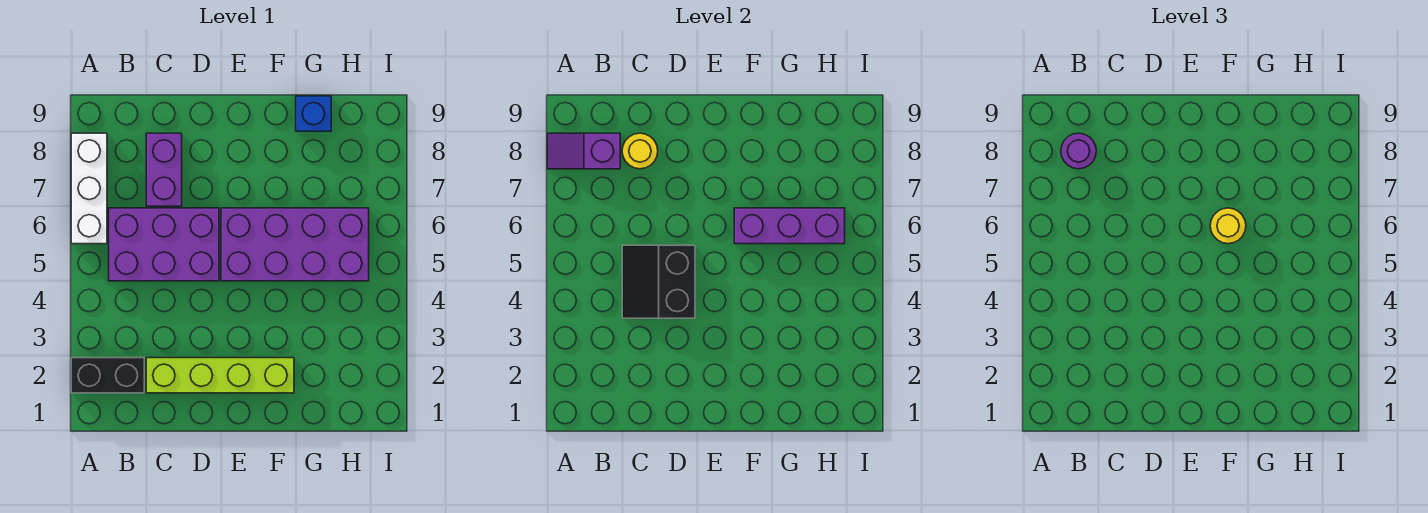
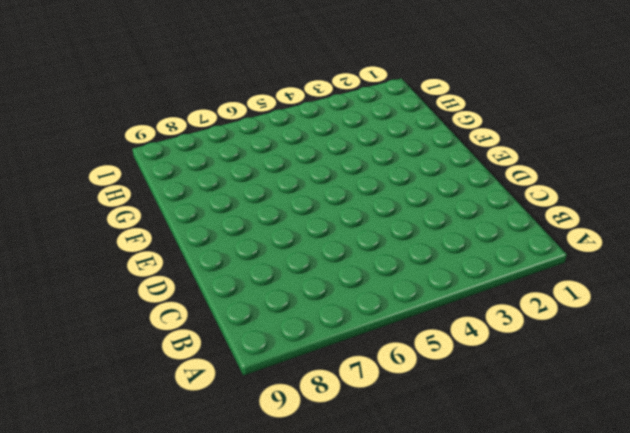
none -> black brick A2:B2 level 1
none -> white brick A6:A8 level 1
none -> purple brick B5:D6 level 1

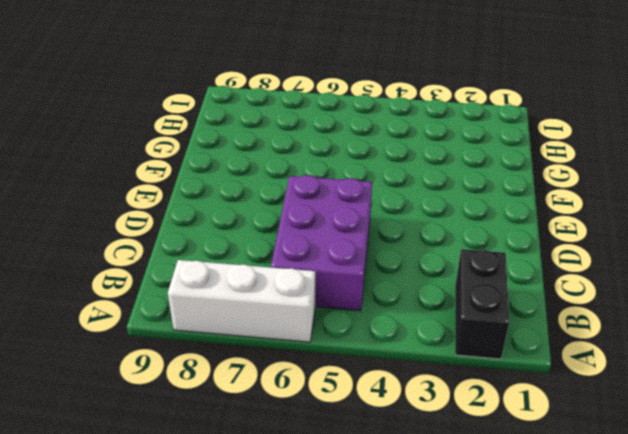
none -> lime brick C2:F2 level 1
none -> purple brick C7:C8 level 1
none -> purple brick E5:H6 level 1

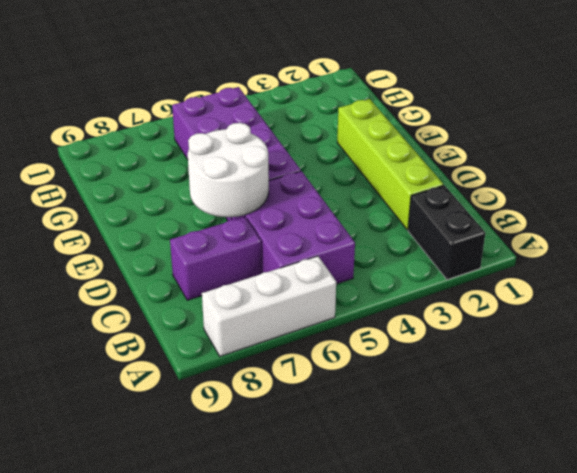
white round brick D6:E7 level 2 -> none
none -> blue brick G9 level 1
none -> purple slope A8:B8 level 2 top B
none -> black slope C4:D5 level 2 top D

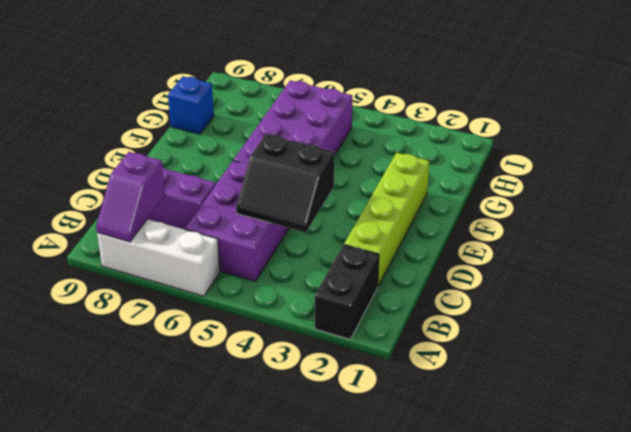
none -> yellow round brick C8 level 2
none -> purple brick F6:H6 level 2
none -> purple round brick B8 level 3

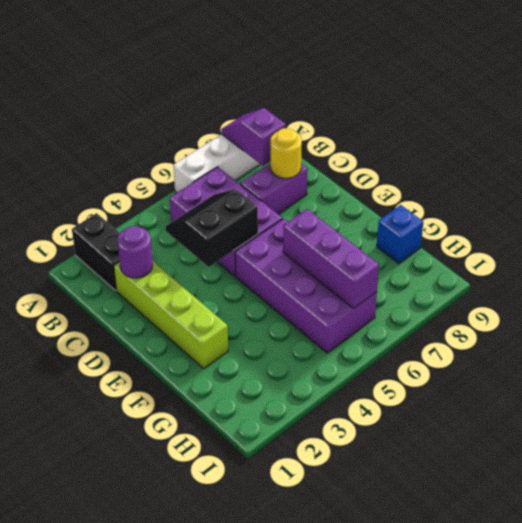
purple round brick C2 level 2 -> purple round brick B8 level 3
none -> yellow round brick F6 level 3

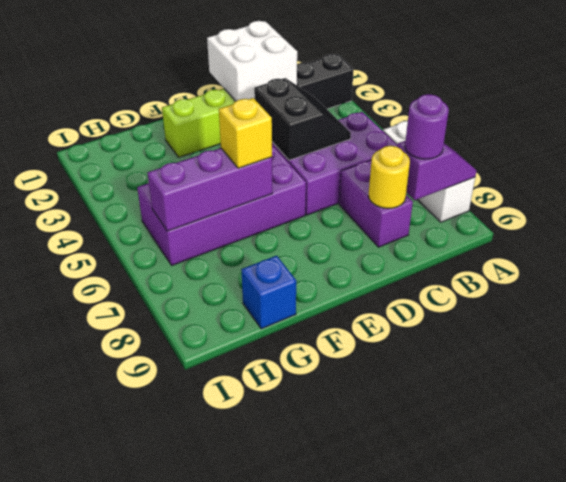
white brick C1:D2 level 2 -> none
yellow brick F6 level 3 -> yellow round brick F6 level 3

